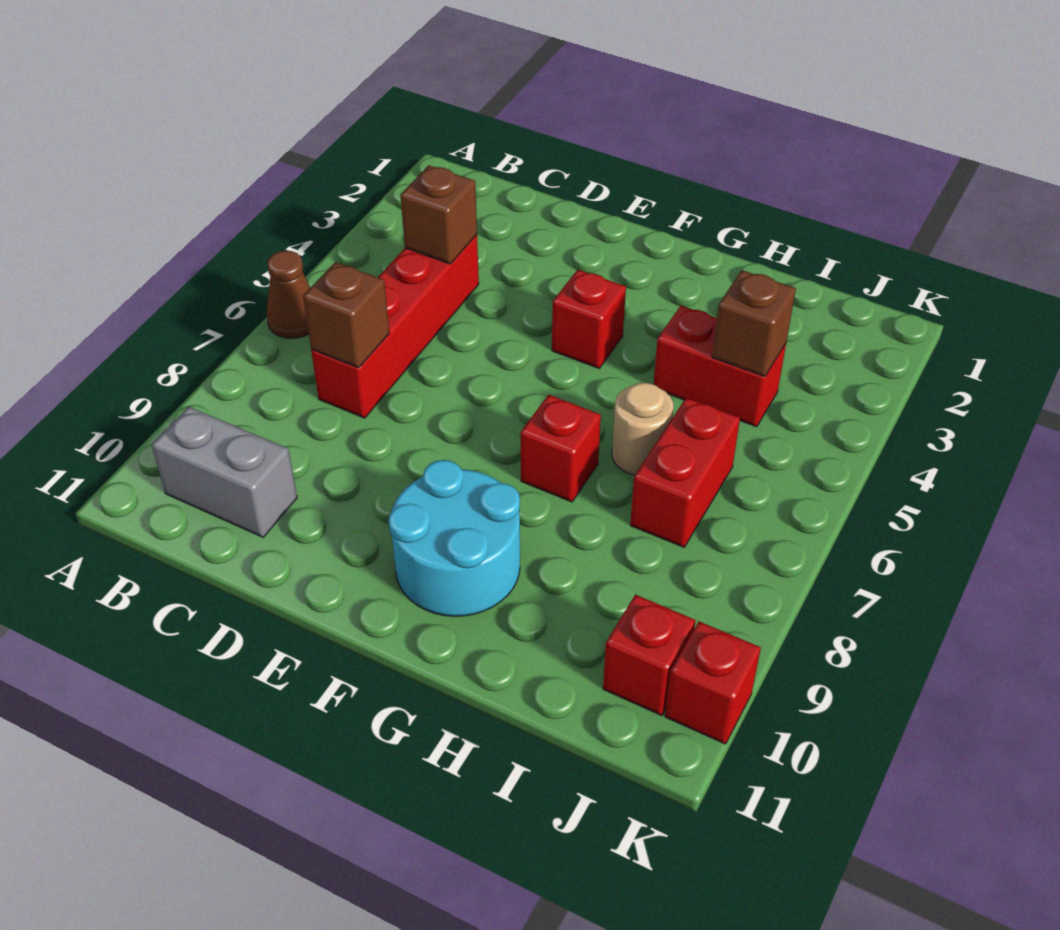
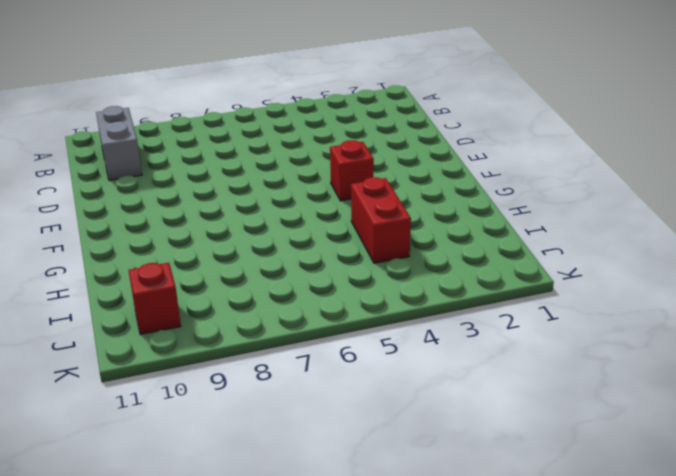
none -> brown cone A6 level 1
none -> red brick C4:C7 level 1
none -> cyan round brick F9:G10 level 1

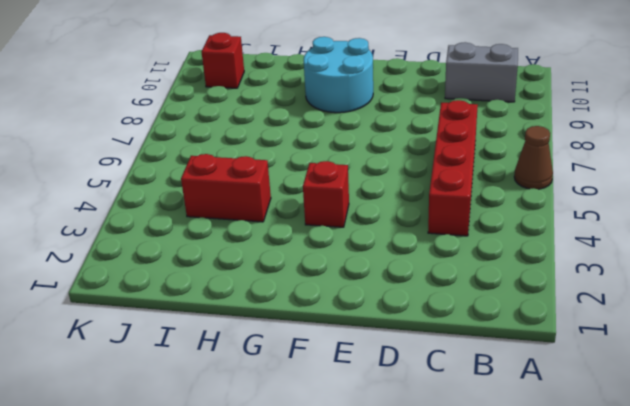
none -> red brick G7 level 1
none -> tan round brick H6 level 1
none -> red brick I6:I7 level 1

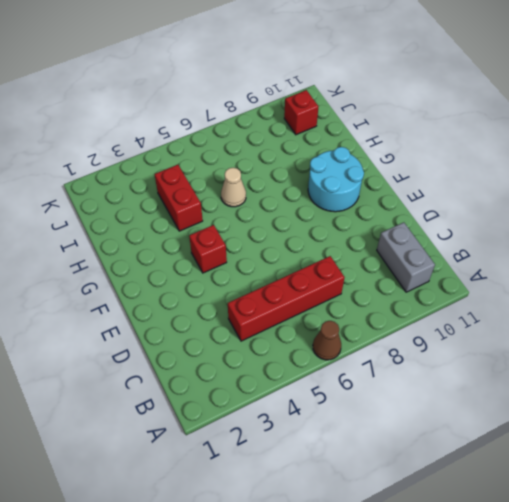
tan cone H6 level 1 -> tan round brick H6 level 1
none -> red brick G7 level 1
none -> red brick I6:I7 level 1
none -> red brick K10 level 1

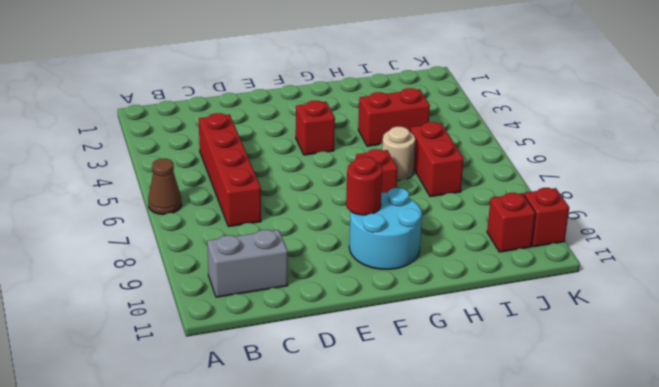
red round brick F9 level 2 -> none
none -> brown brick C4 level 2
none -> brown brick C7 level 2
none -> brown brick I4 level 2

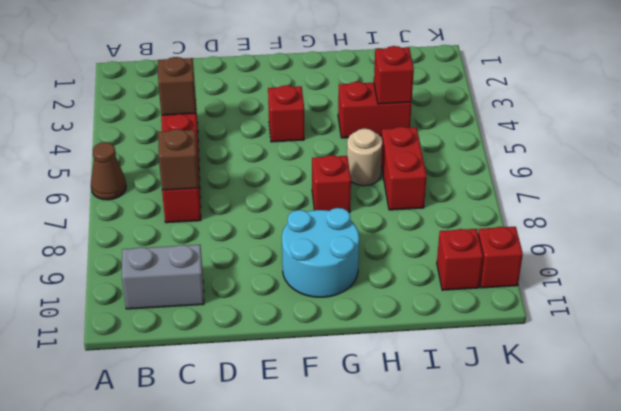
red brick I4 level 2 -> brown brick I4 level 2

